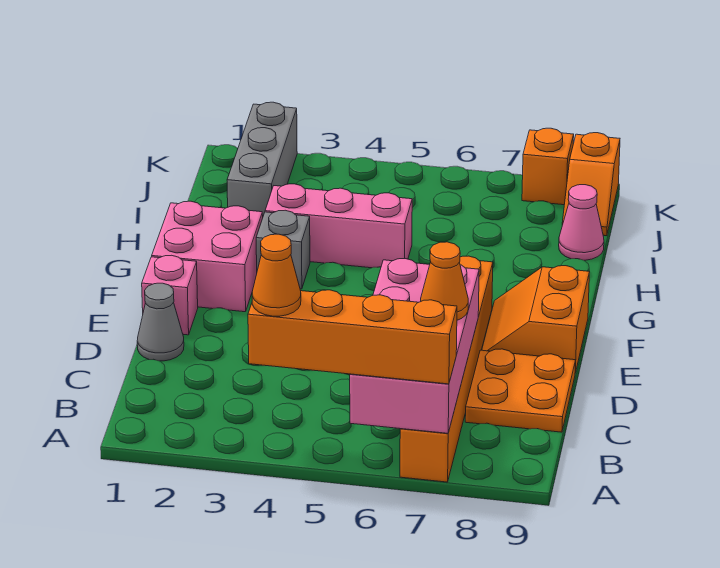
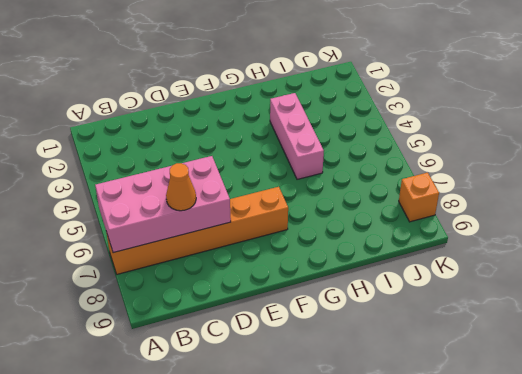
none -> orange plate C8:D9 level 1
none -> grey cone D1 level 1
none -> pink brick E1 level 1

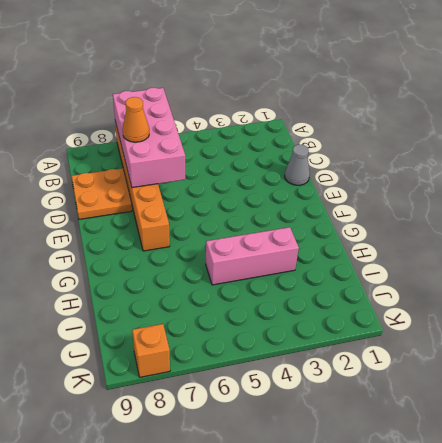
none -> pink brick E1 level 1
none -> orange slope E8:F9 level 1 top 9
none -> pink brick F1:G2 level 1

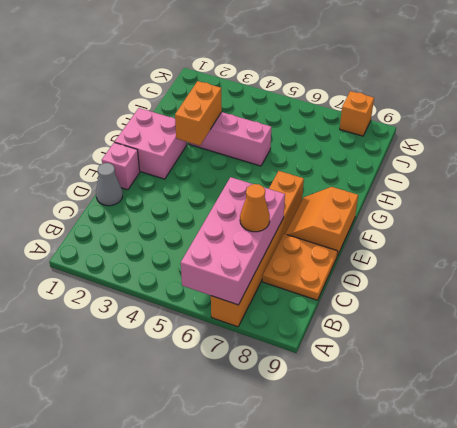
orange brick G3:H3 level 2 -> none
none -> grey brick G3 level 1
none -> grey brick I2:K2 level 1
none -> pink cone I9 level 1

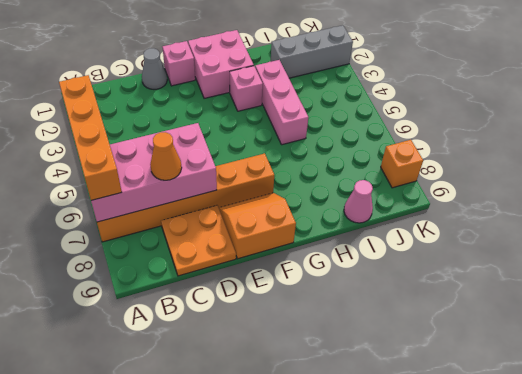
pink brick G3 level 1 -> grey brick G3 level 1
none -> orange slope J9:K9 level 1 top K
none -> orange cone A4 level 4

